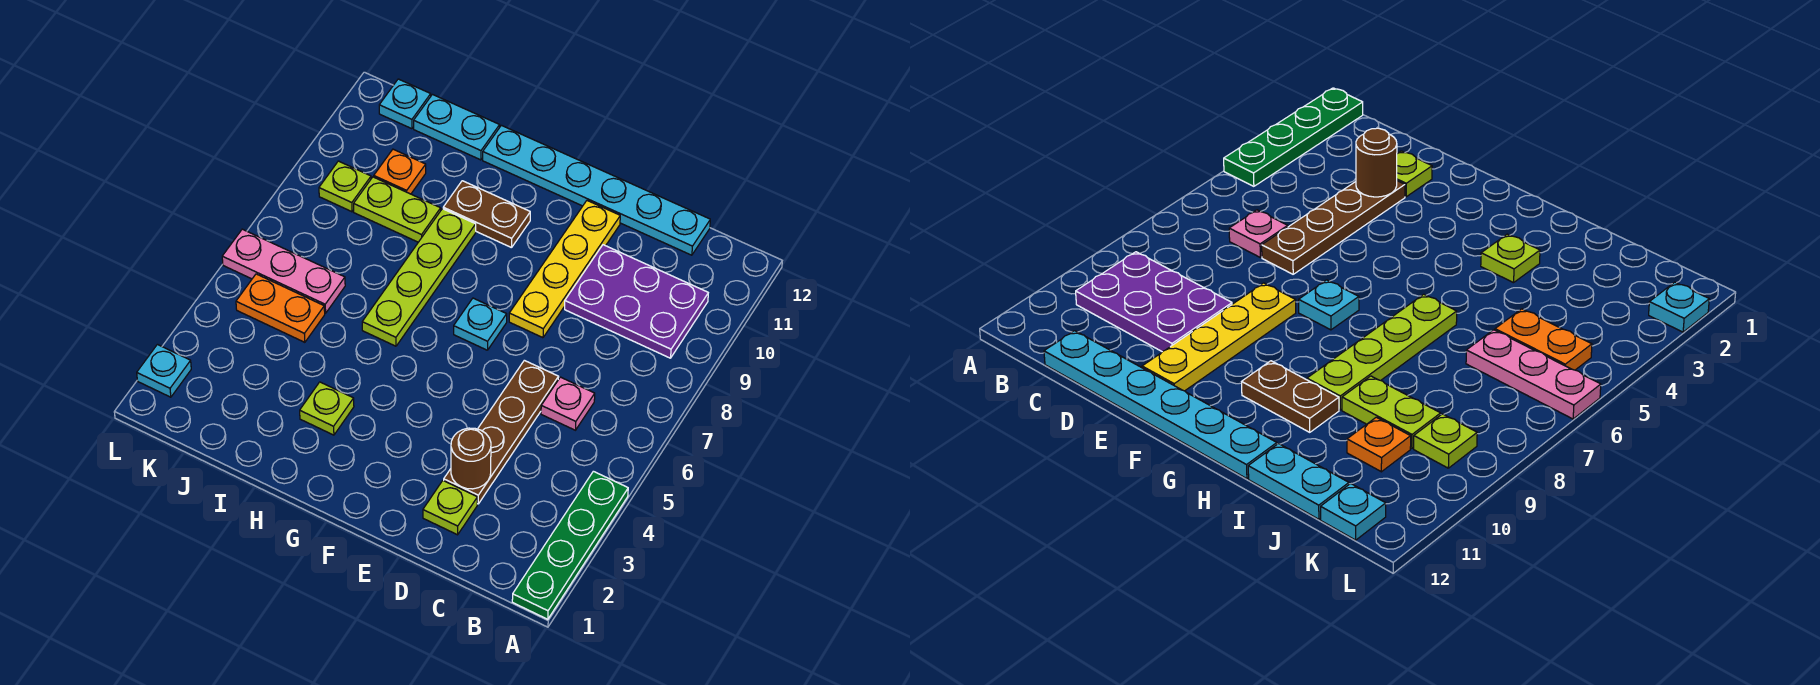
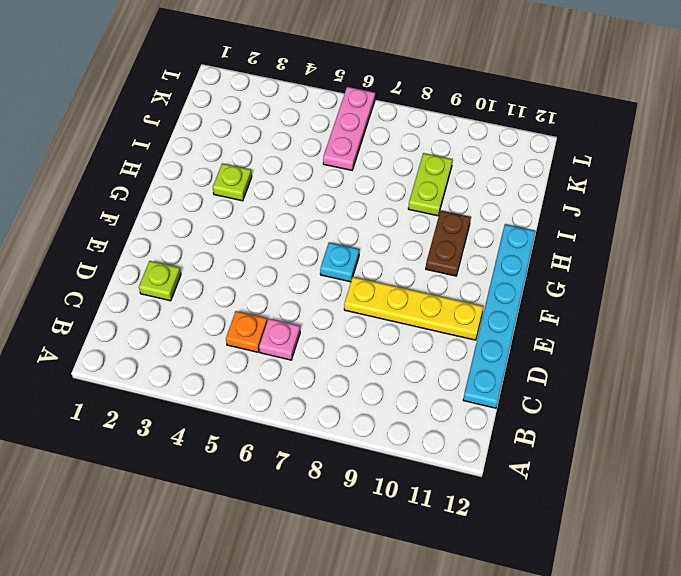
orange plate C5 level 1 -> orange plate J10 level 1
none -> green plate A1:A4 level 1
none -> purple plate B9:D10 level 1
none -> brown plate D3:D6 level 1

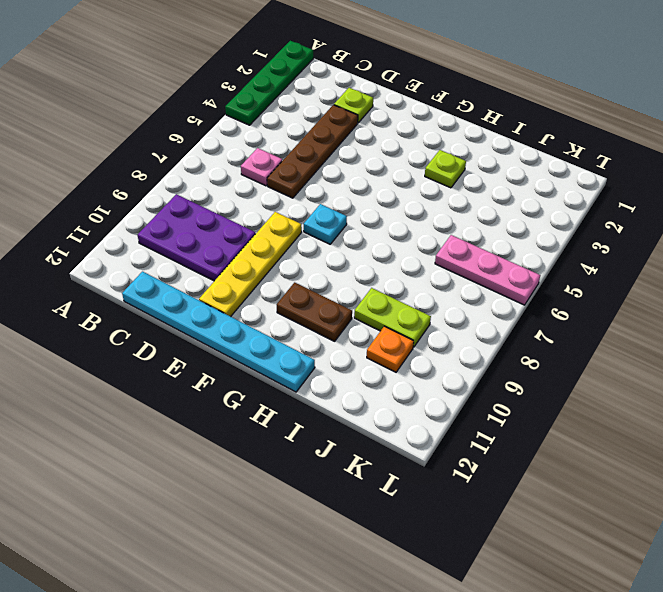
none -> lime plate H6:H9 level 1
none -> cyan plate I12:J12 level 1
none -> orange plate J5:K5 level 1

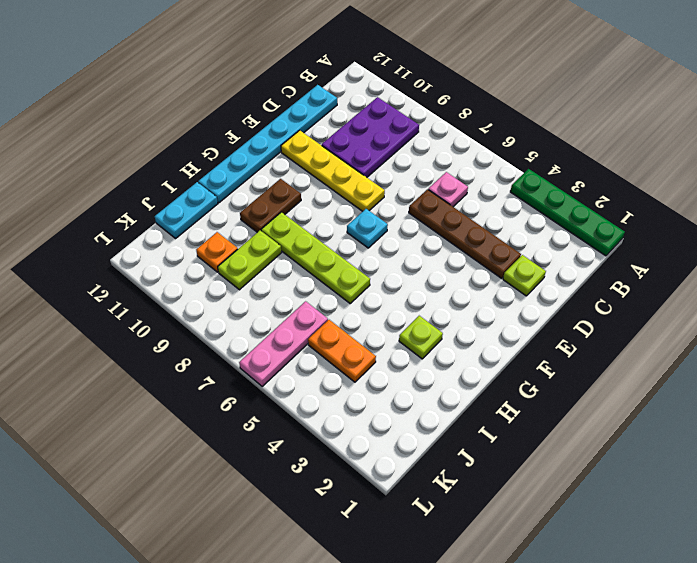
orange plate J4:J5 level 1 -> orange plate J5:K5 level 1
none -> lime plate K9 level 1
none -> cyan plate K12 level 1
none -> cyan plate L2 level 1

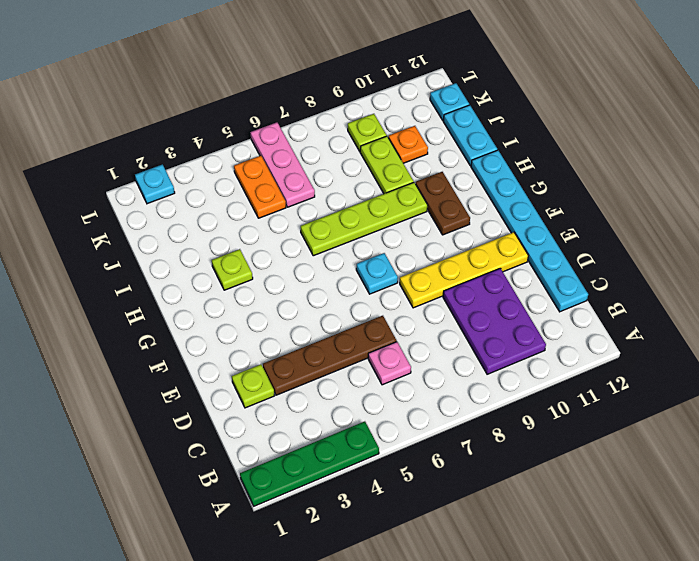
none -> brown round brick D3 level 2

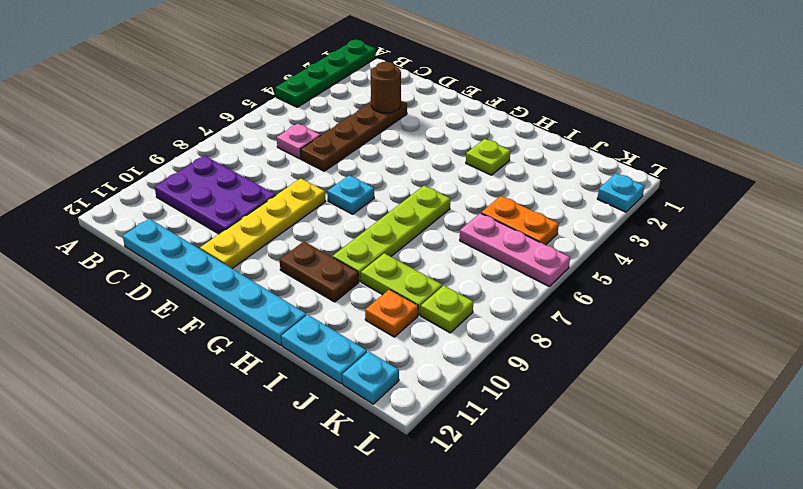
none -> lime plate D2 level 1

